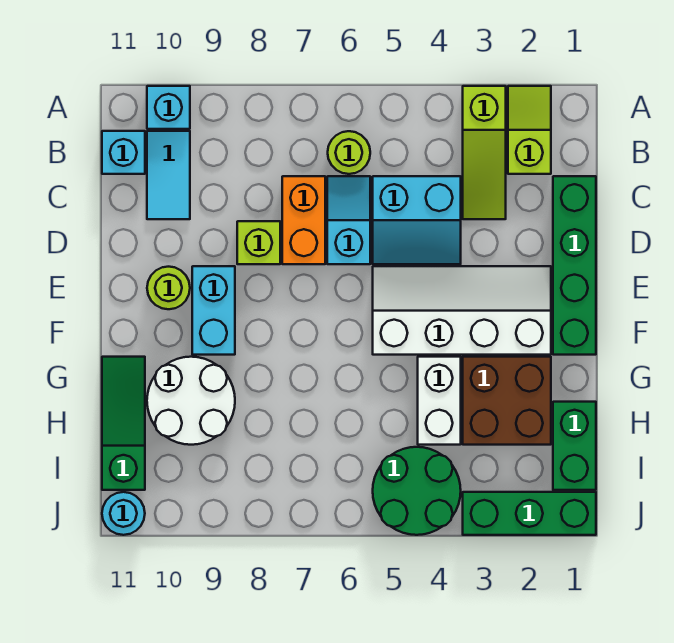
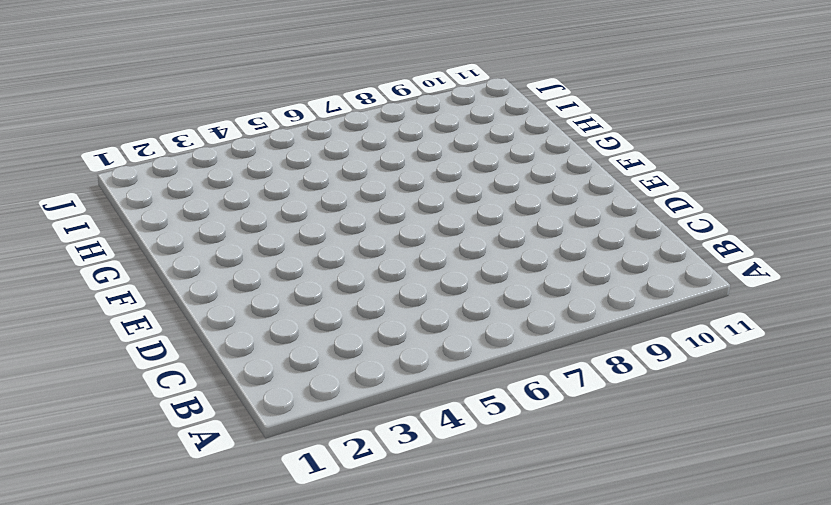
none -> lime slope A2:B2 level 1 top B
none -> lime slope A3:C3 level 1 top A
none -> cyan brick A10 level 1

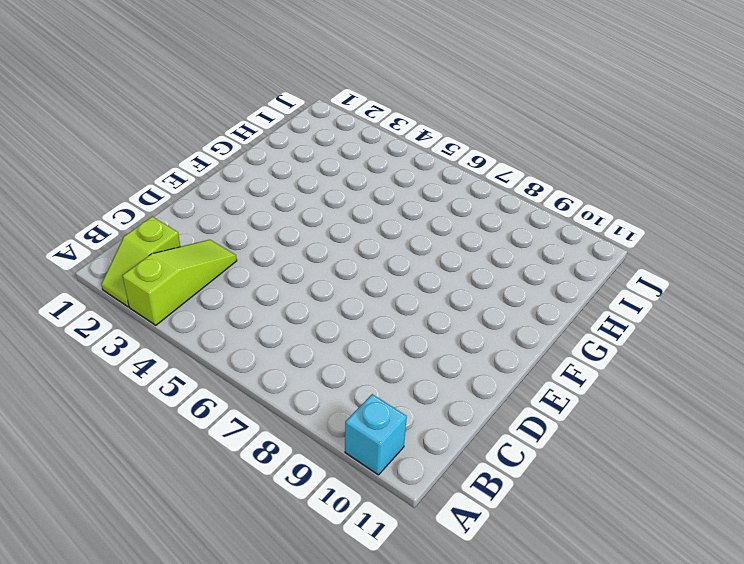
none -> lime round brick B6 level 1
none -> cyan tile B10:C10 level 1
none -> cyan brick B11 level 1

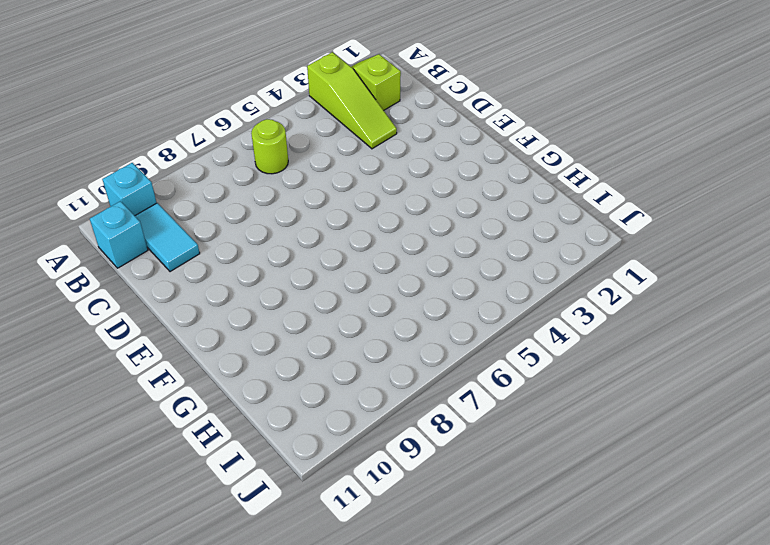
none -> green brick C1:F1 level 1
none -> cyan slope C4:D5 level 1 top C
none -> cyan slope C6:D6 level 1 top D

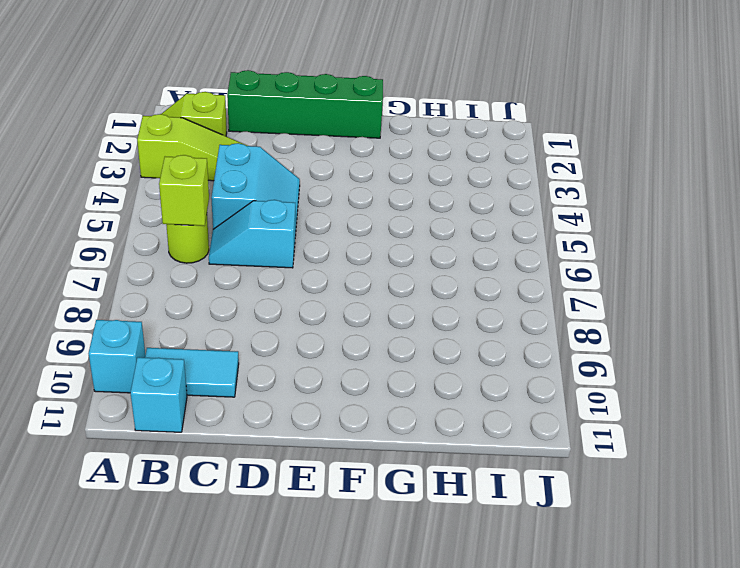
lime brick B6 level 2 -> lime brick D8 level 1
none -> orange brick C7:D7 level 1
none -> white slope E2:F5 level 1 top F
none -> cyan brick E9:F9 level 1

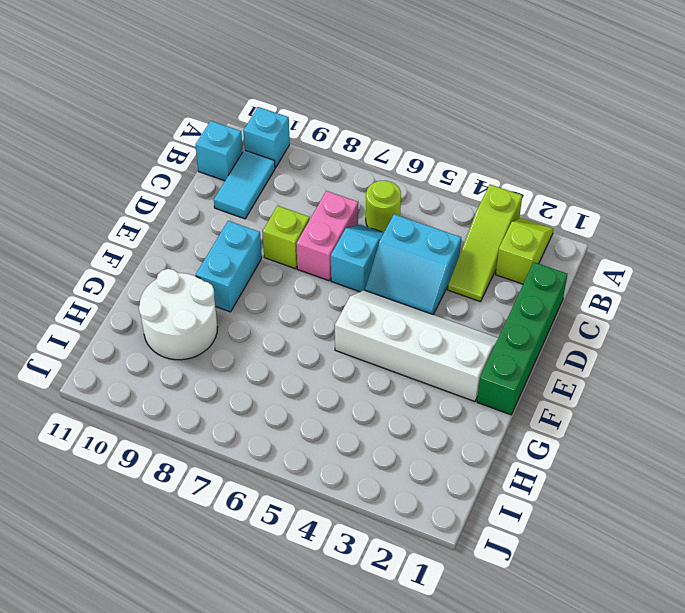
pink brick C7:D7 level 1 -> orange brick C7:D7 level 1
none -> lime round brick E10 level 1
none -> brown brick G2:H3 level 1
none -> white brick G4:H4 level 1

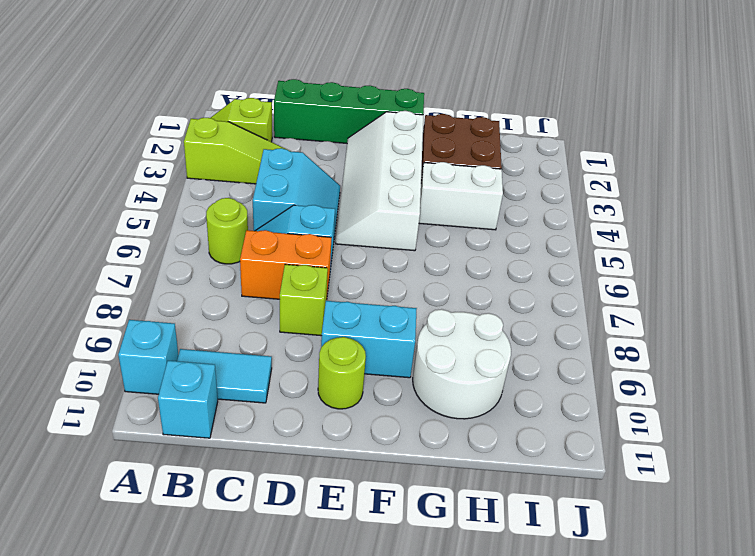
none -> green slope G11:I11 level 1 top I
none -> green brick H1:I1 level 1
none -> green round brick I4:J5 level 1

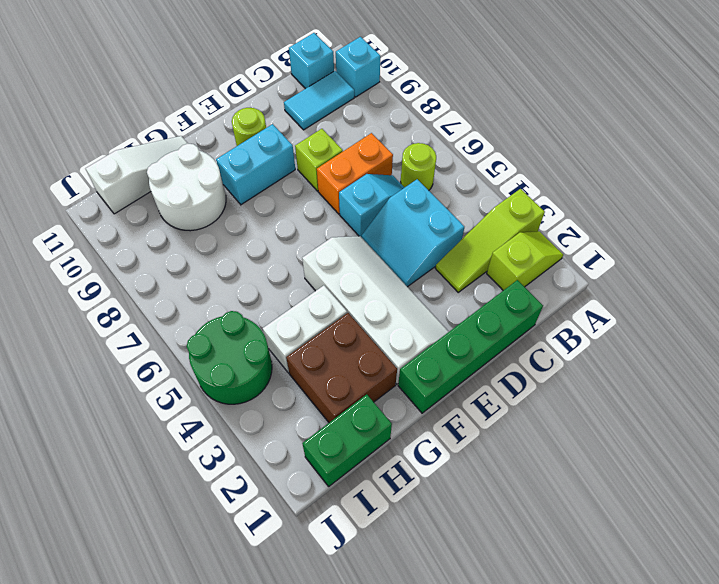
white slope G11:I11 level 1 top I -> green slope G11:I11 level 1 top I
none -> green brick J1:J3 level 1
none -> cyan round brick J11 level 1

